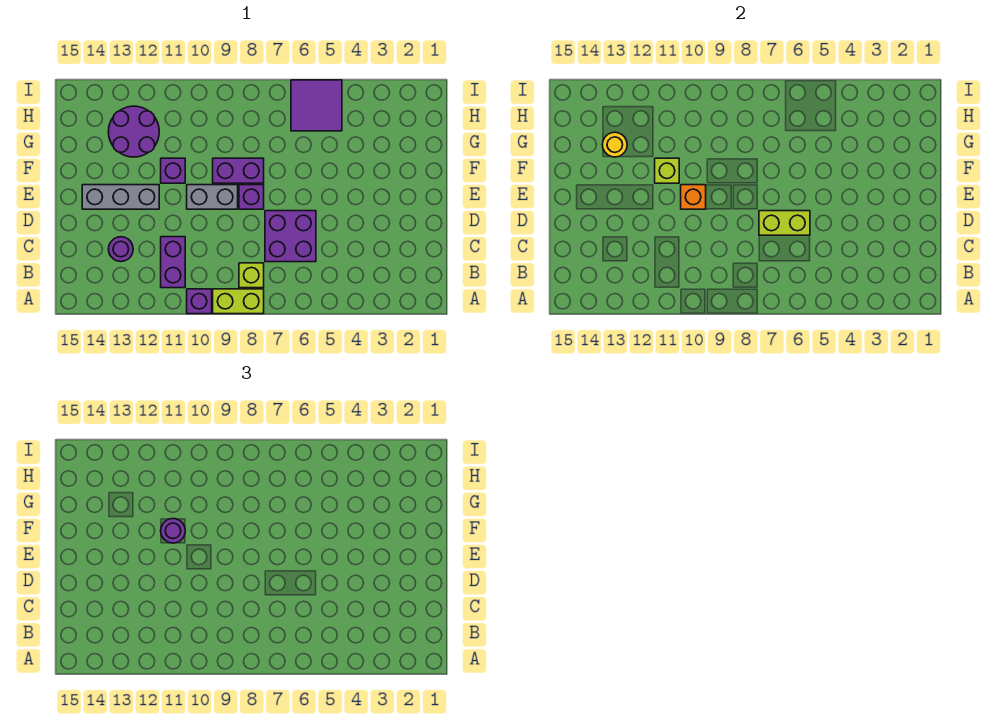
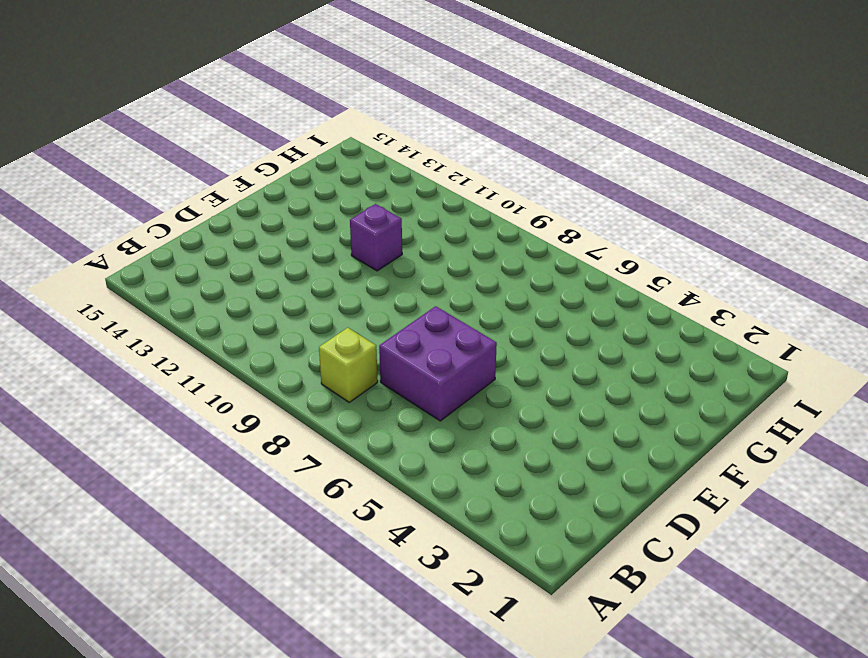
none -> lime brick A8:A9 level 1
none -> purple brick A10 level 1
none -> purple brick B11:C11 level 1

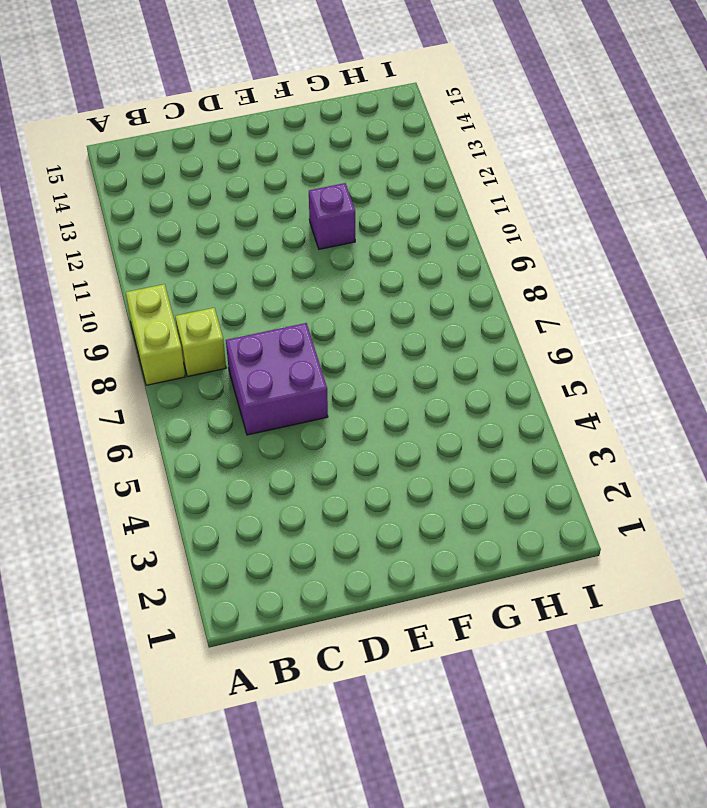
none -> purple brick A10 level 1
none -> purple brick B11:C11 level 1
none -> purple round brick C13 level 1

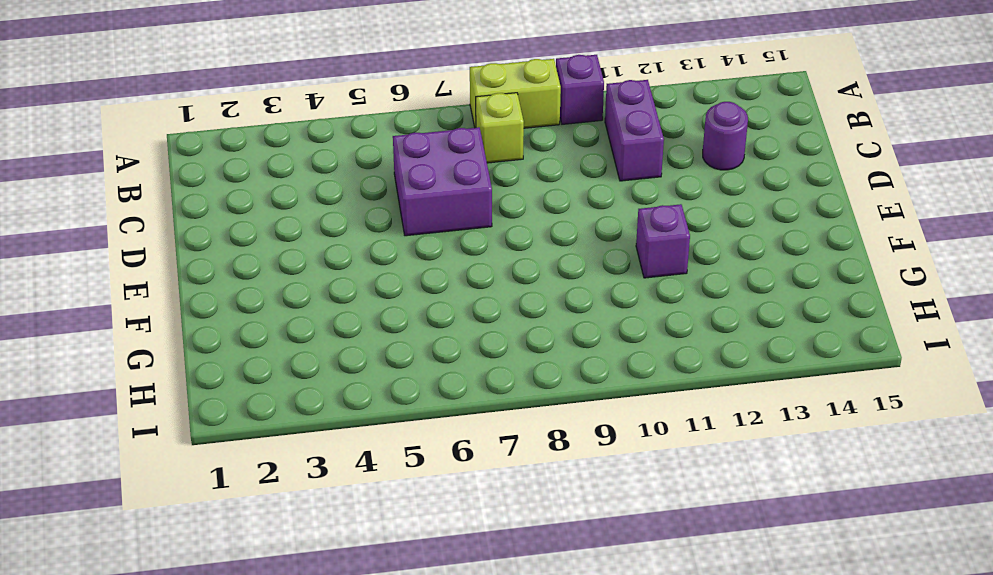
none -> purple brick E8 level 1
none -> grey brick E9:E10 level 1
none -> grey brick E12:E14 level 1

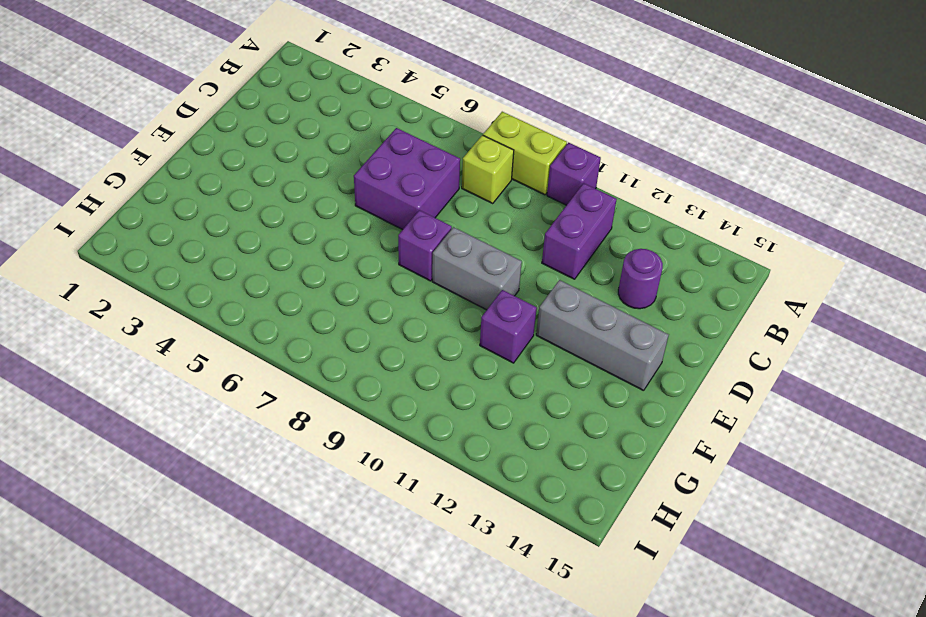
none -> purple brick F8:F9 level 1
none -> purple round brick G12:H13 level 1
none -> purple tile H5:I6 level 1

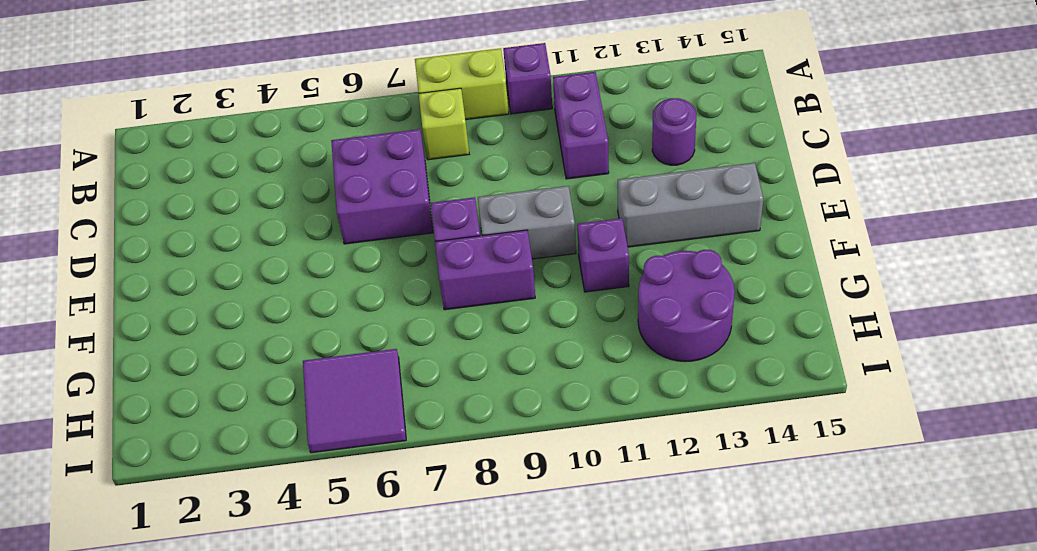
none -> lime brick D6:D7 level 2
none -> orange brick E10 level 2
none -> lime brick F11 level 2

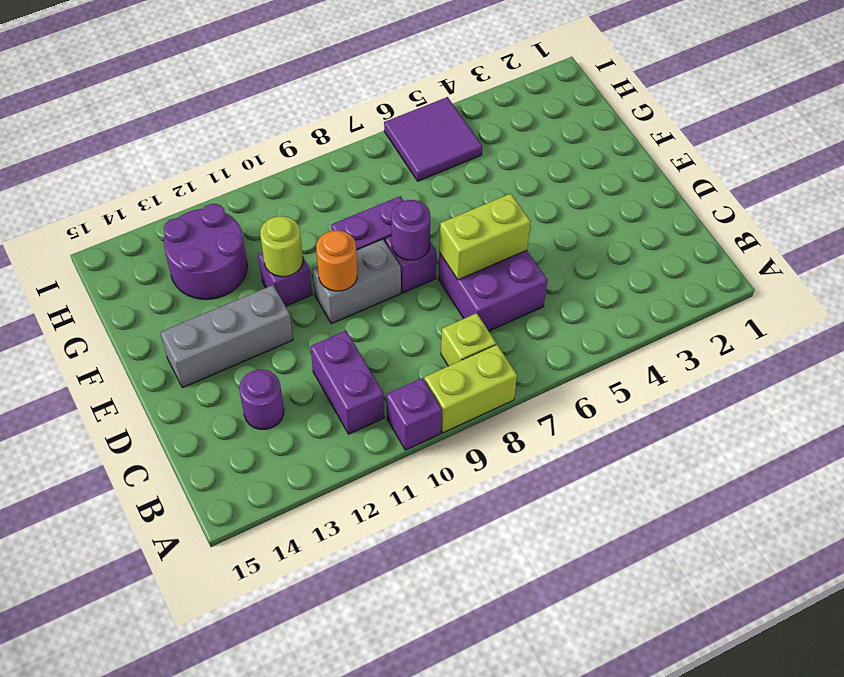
purple round brick E8 level 2 -> purple round brick F11 level 3
orange round brick E10 level 2 -> orange brick E10 level 2
lime round brick F11 level 2 -> lime brick F11 level 2
none -> yellow round brick G13 level 2

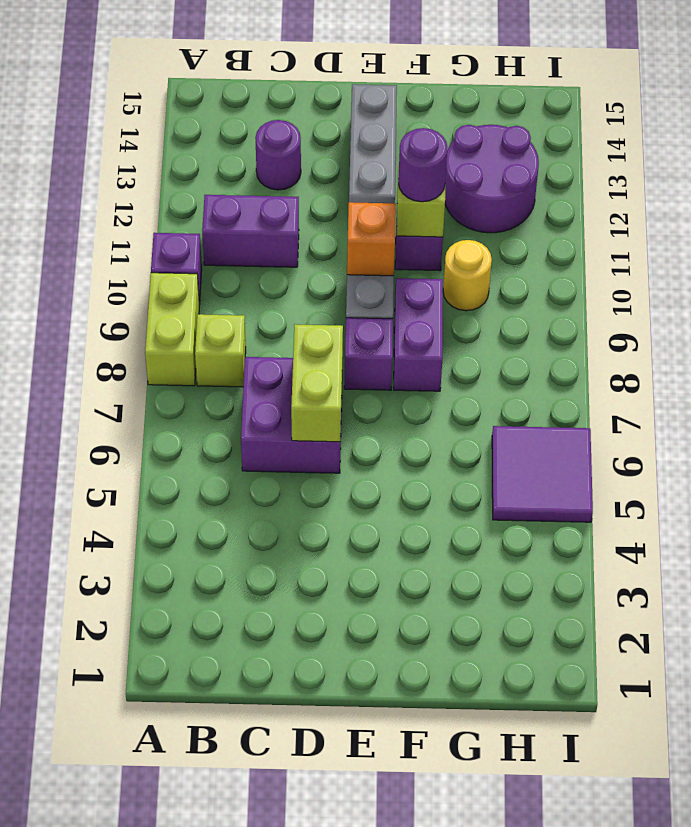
yellow round brick G10 level 1 -> yellow round brick G13 level 2

